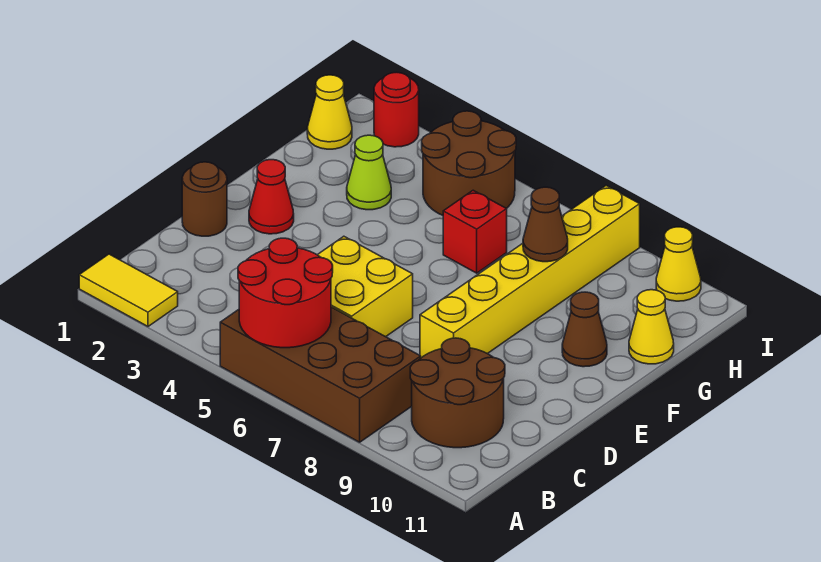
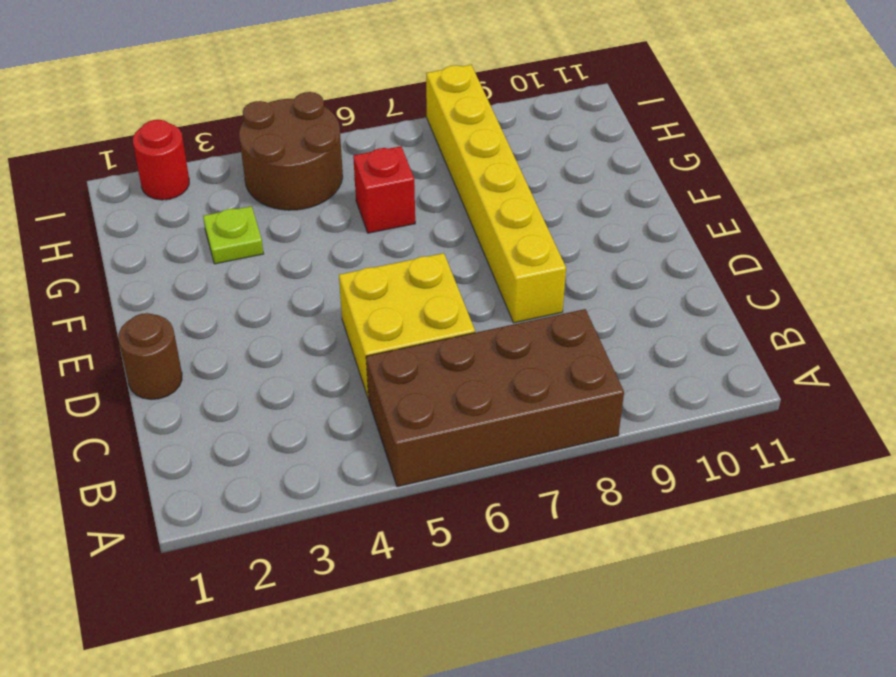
lime plate G3 level 1 -> lime cone G3 level 1
none -> yellow tile A1:A2 level 1
none -> brown round brick B9:C10 level 1
none -> red cone E2 level 1

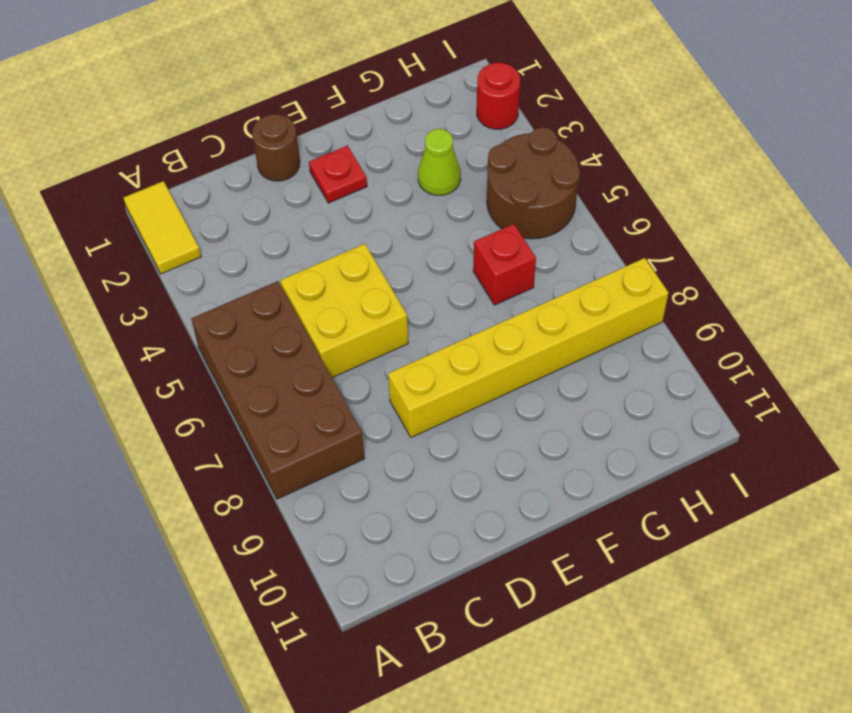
red plate E2 level 1 -> red cone E2 level 1
none -> brown round brick B9:C10 level 1
none -> brown cone F10 level 1
none -> yellow cone G11 level 1

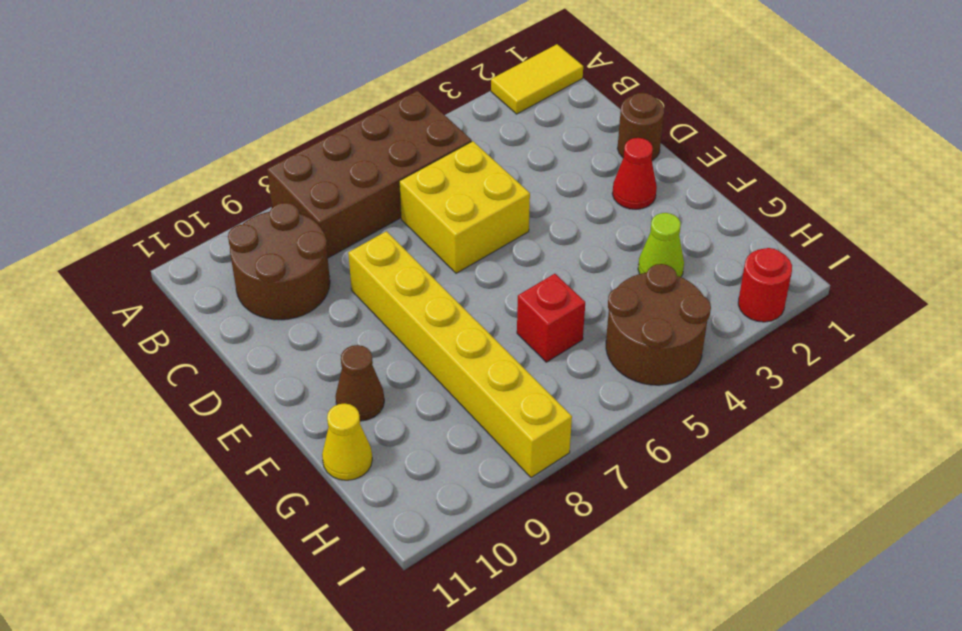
none -> yellow cone H1 level 1
none -> yellow cone I10 level 1
none -> red round brick A5:B6 level 2

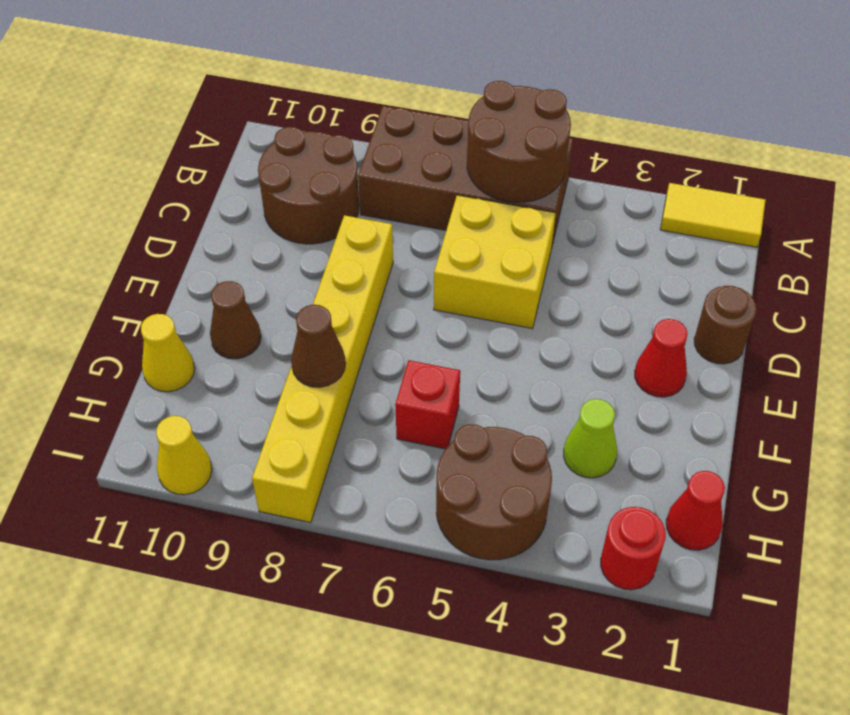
brown round brick A5:B6 level 2 -> red round brick A5:B6 level 2
red cone H1 level 1 -> yellow cone H1 level 1

